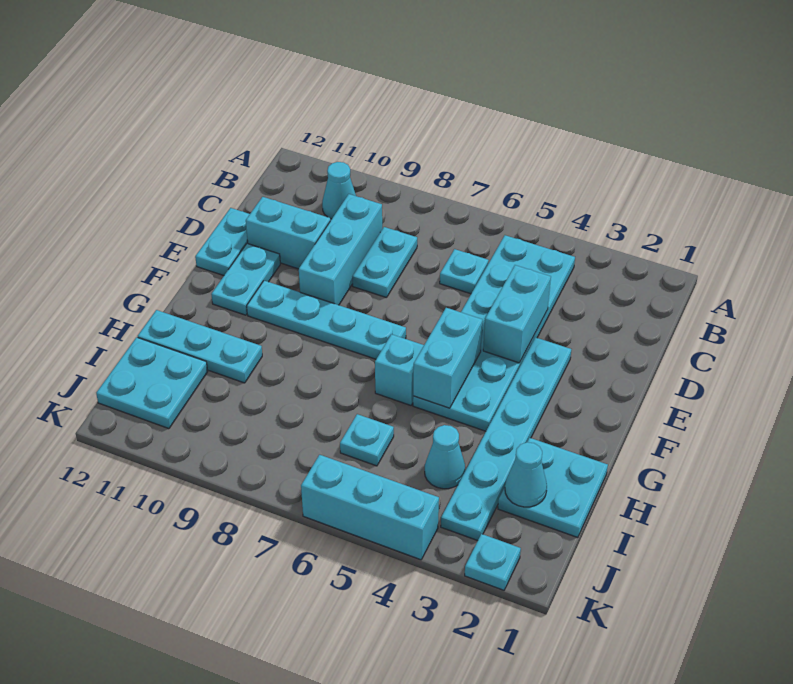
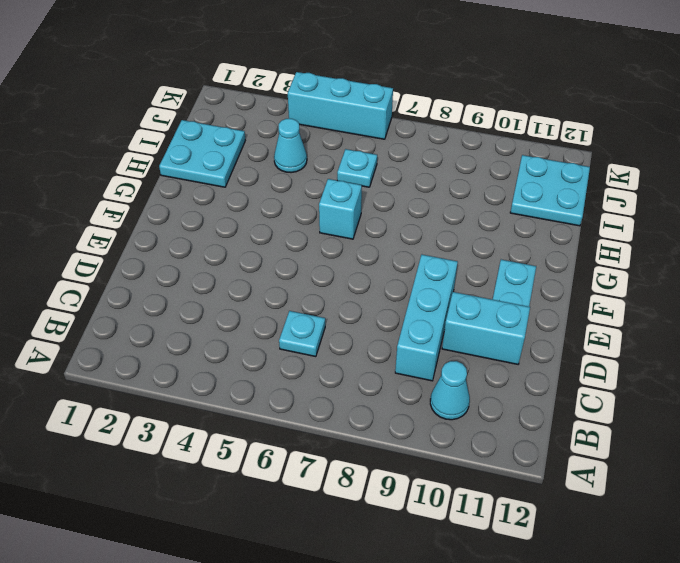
none -> cyan plate B4:G5 level 1
none -> cyan plate C8:D8 level 1
none -> cyan plate D12:E12 level 1

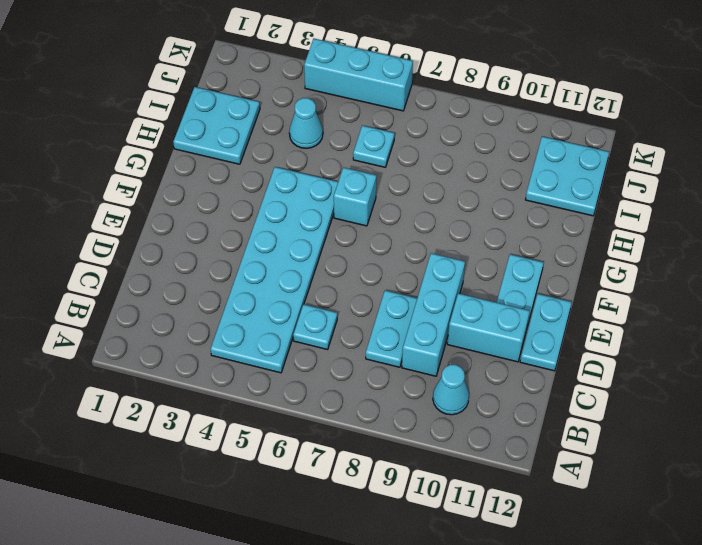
none -> cyan plate E3:J3 level 1
none -> cyan plate F7:F10 level 1
none -> cyan plate H10:H12 level 1

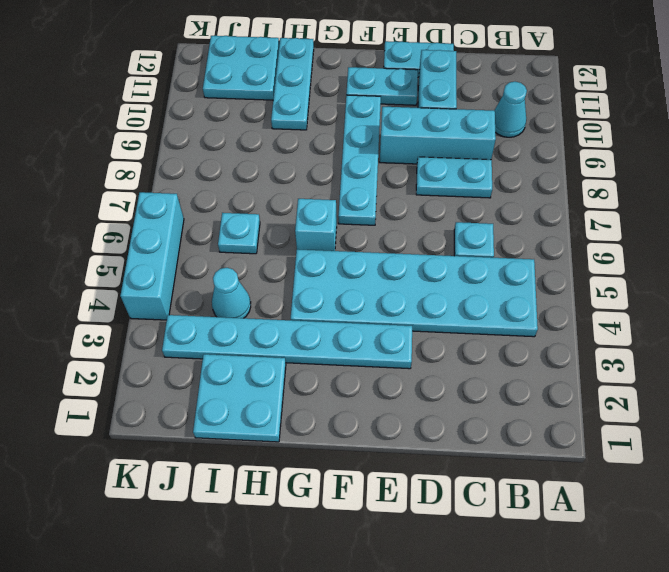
none -> cyan plate K2 level 1
none -> cyan brick D4:E4 level 2
none -> cyan brick F5:G5 level 2

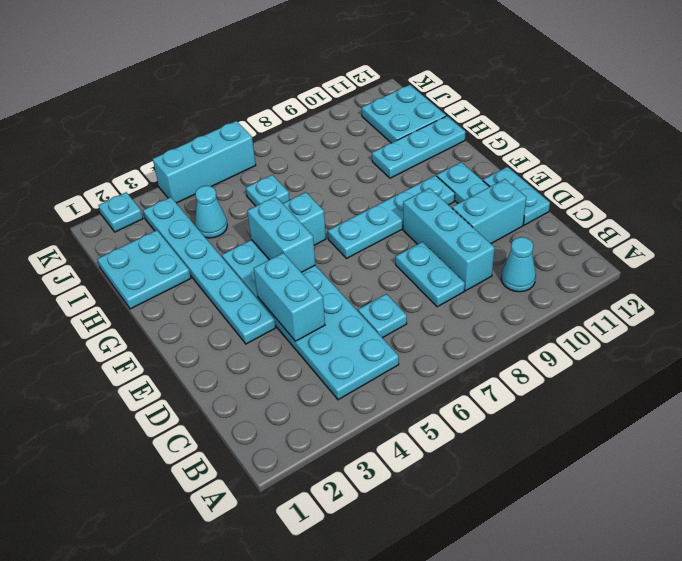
none -> cyan cone I2 level 2

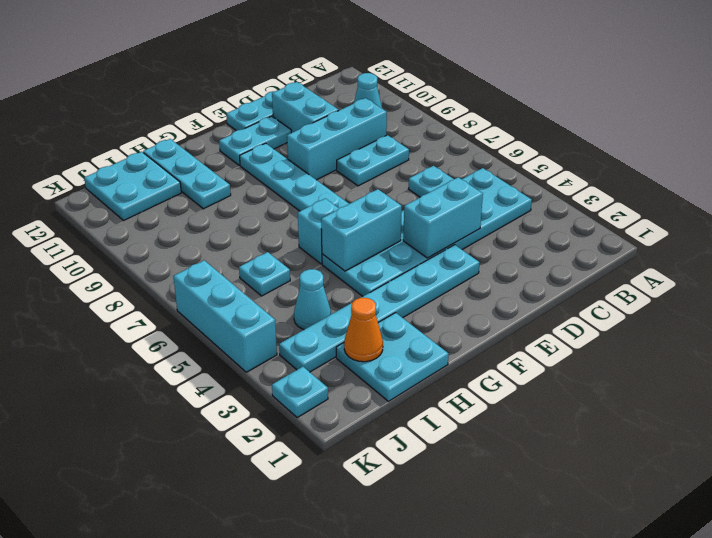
orange cone I2 level 2 -> cyan cone I2 level 2

